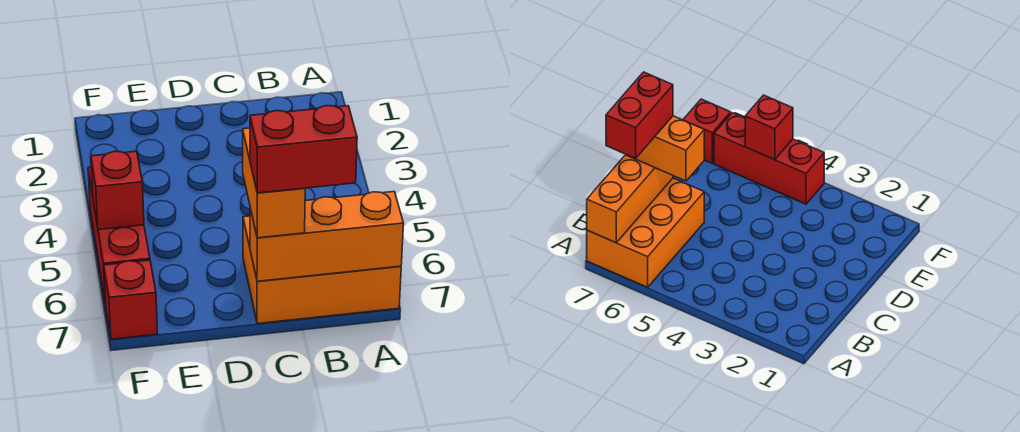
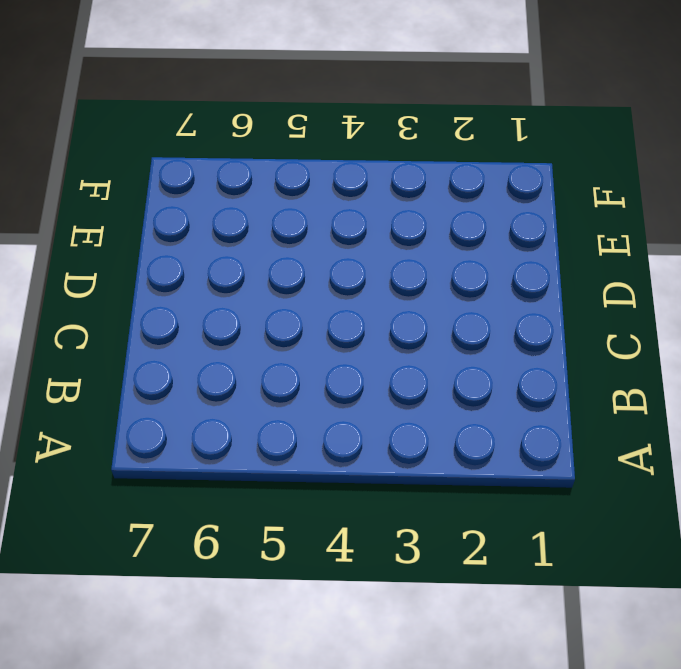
none -> orange brick A6:C7 level 1
none -> red brick F4:F6 level 1

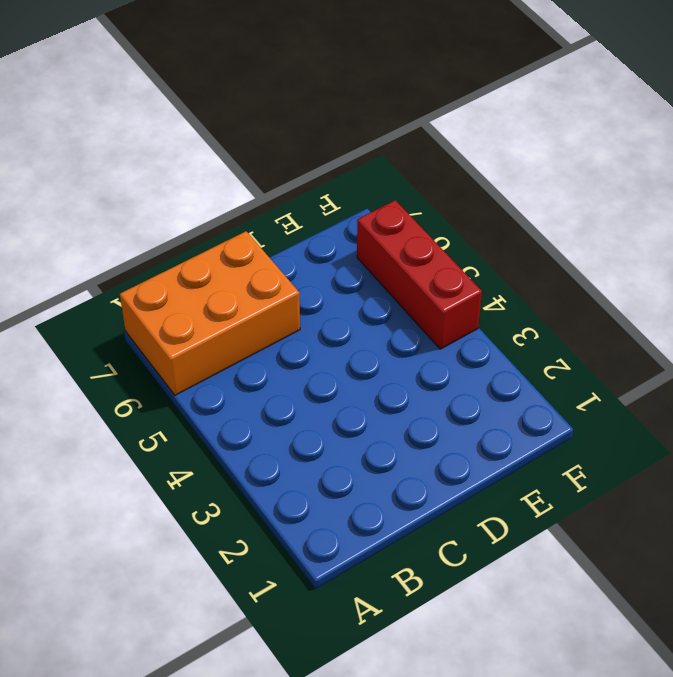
none -> red brick F7 level 1
none -> orange brick A7:C7 level 2

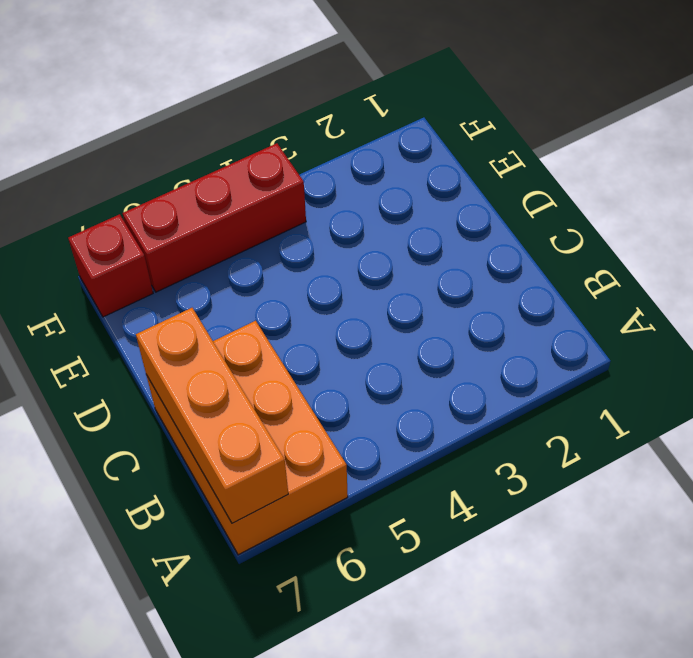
none -> red brick F5 level 2
none -> orange brick C6:C7 level 3

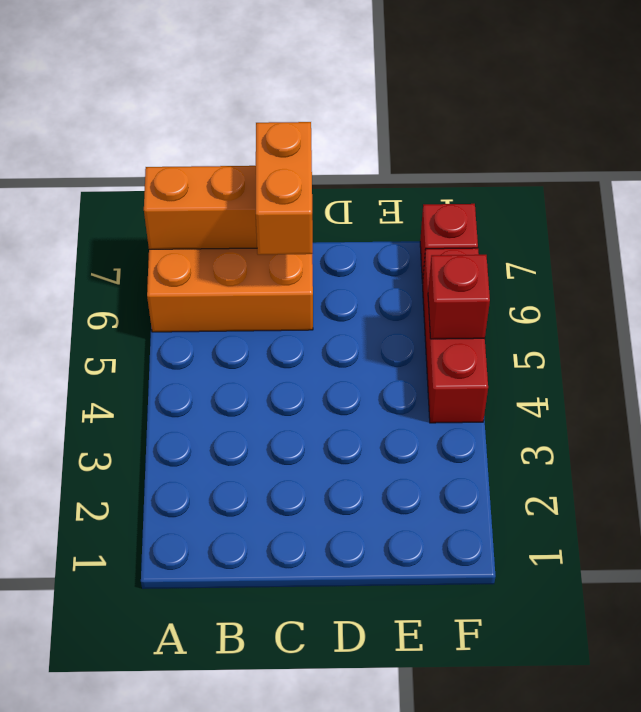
none -> red brick B7:C7 level 4

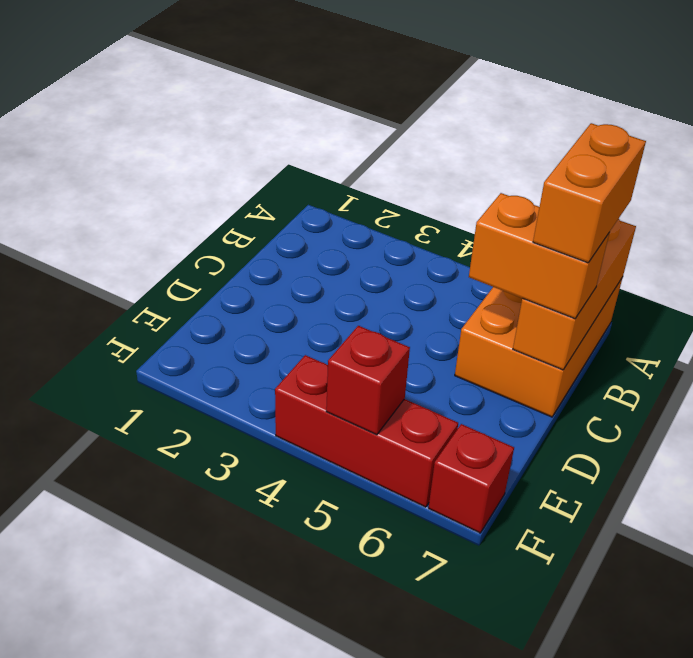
orange brick B7:C7 level 4 -> red brick B7:C7 level 4

